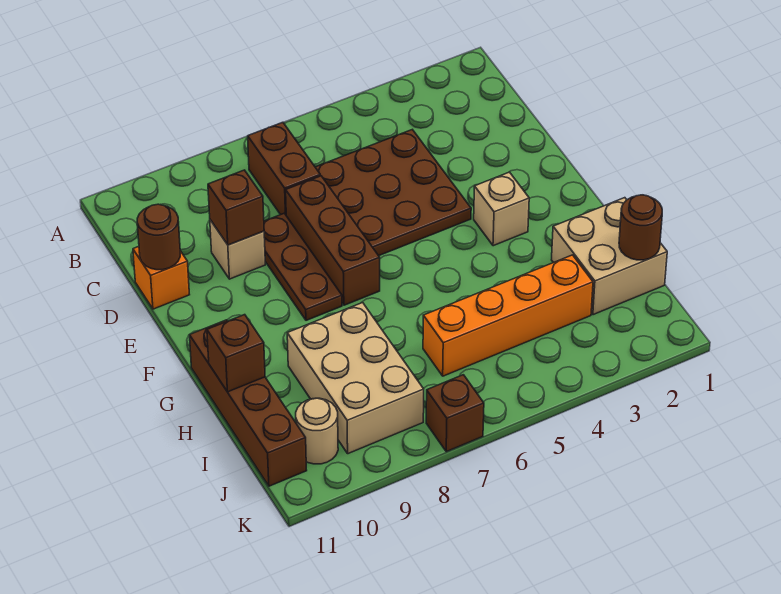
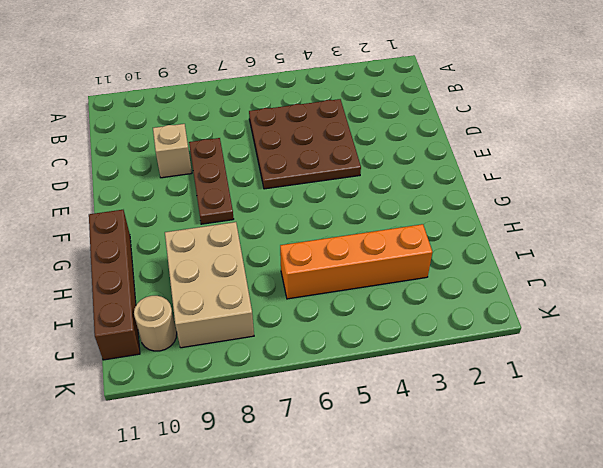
none -> brown brick B7:C7 level 1
none -> brown brick D7:F7 level 1
none -> orange brick D11 level 1

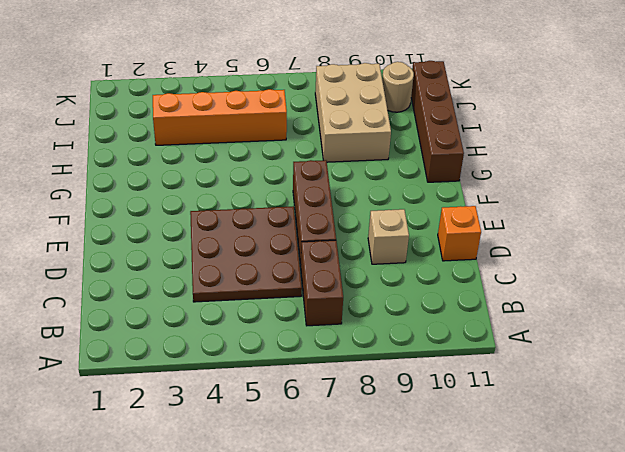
none -> brown plate D8:F8 level 1
none -> tan brick F3 level 1
none -> tan brick H1:I2 level 1

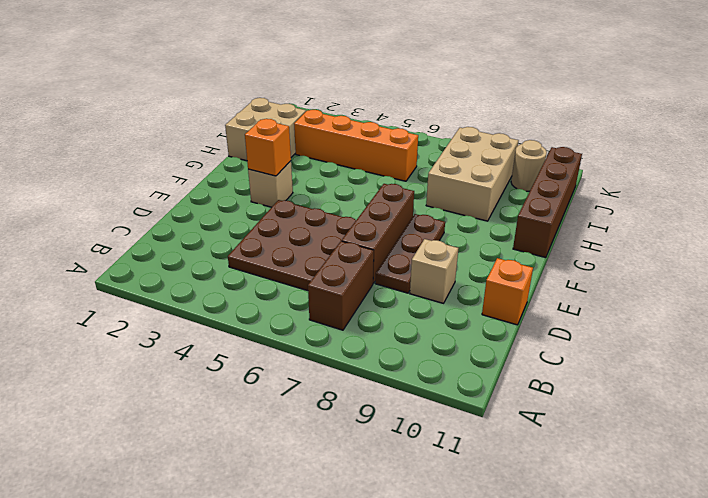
orange brick F3 level 2 -> none
none -> brown brick K7 level 1
none -> brown brick D9 level 2
none -> brown round brick D11 level 2

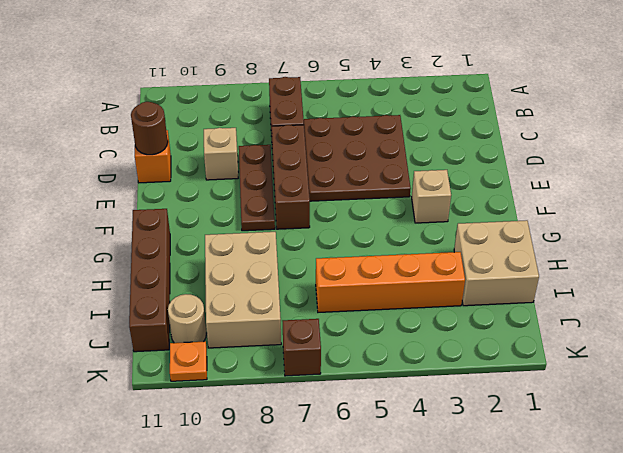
orange plate K10 level 1 -> none
none -> brown brick D9 level 2
none -> brown brick H11 level 2
none -> brown round brick I1 level 2

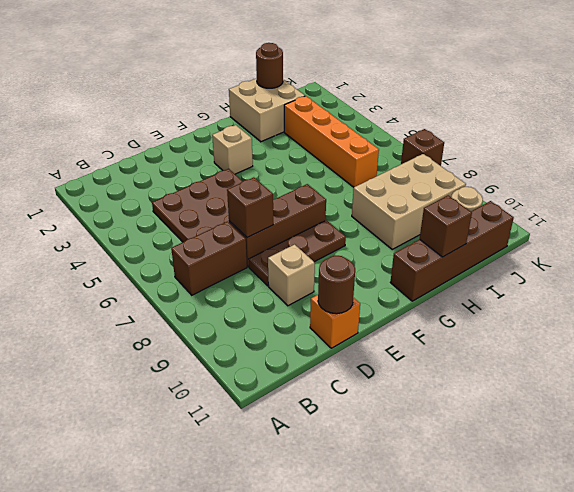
brown brick D7 level 2 -> brown brick D9 level 2

